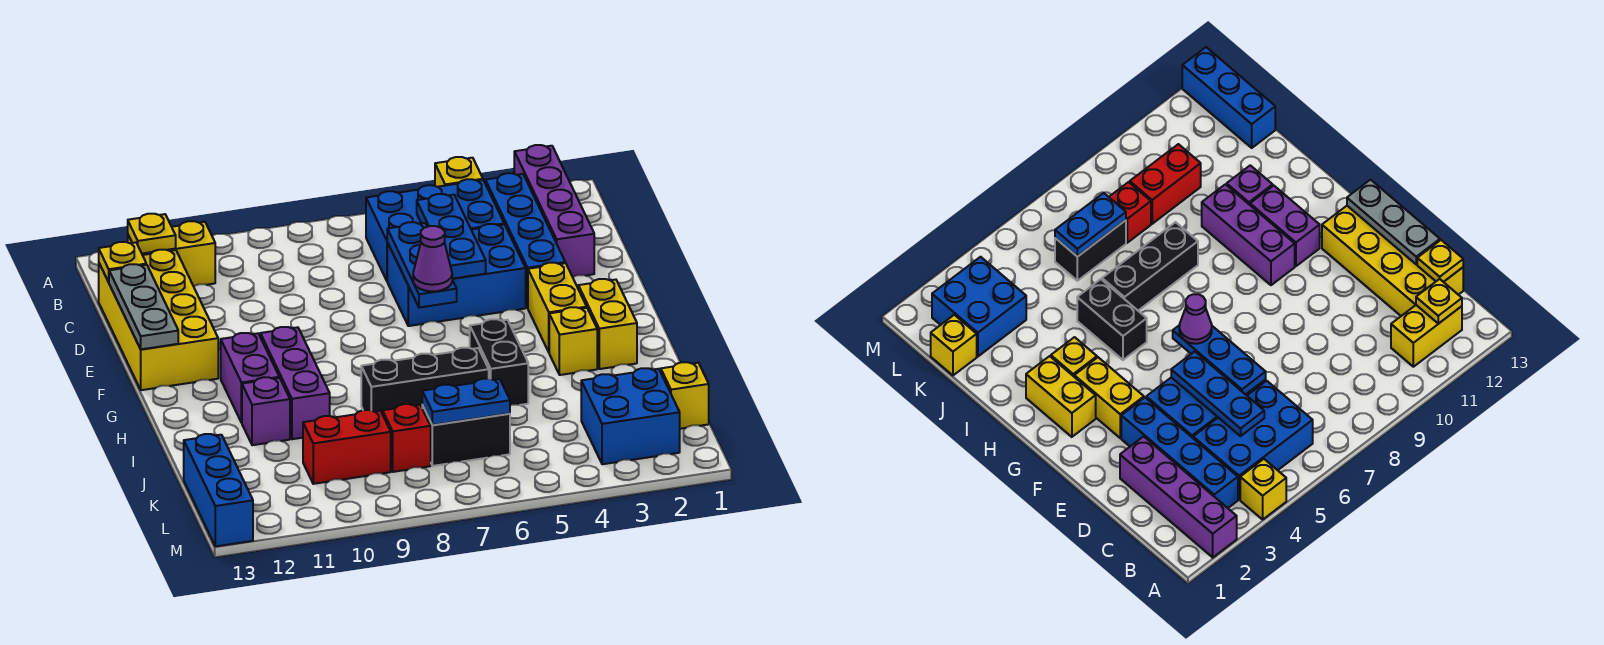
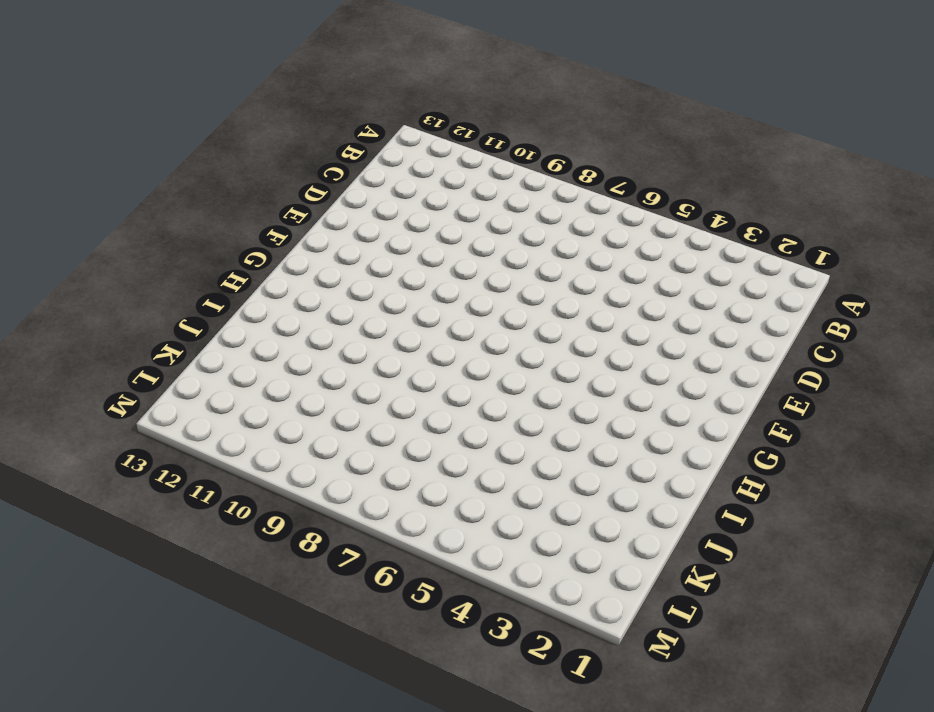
none -> purple brick A2:D2 level 1
none -> yellow brick A4 level 1
none -> blue brick B3:E3 level 1

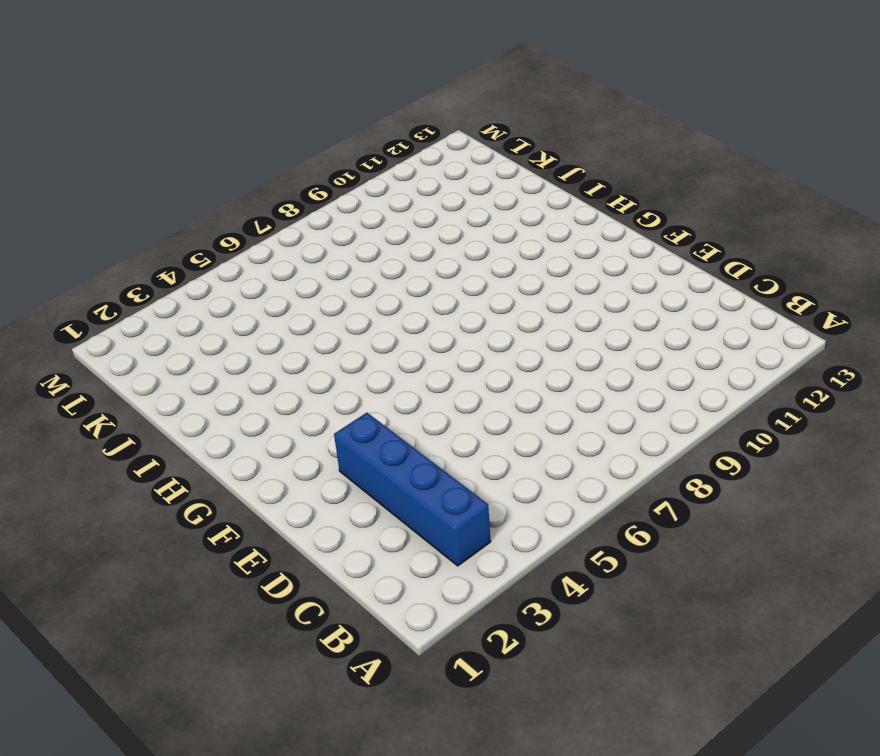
none -> purple brick A2:D2 level 1
none -> yellow brick A4 level 1
none -> blue brick B4:C6 level 1

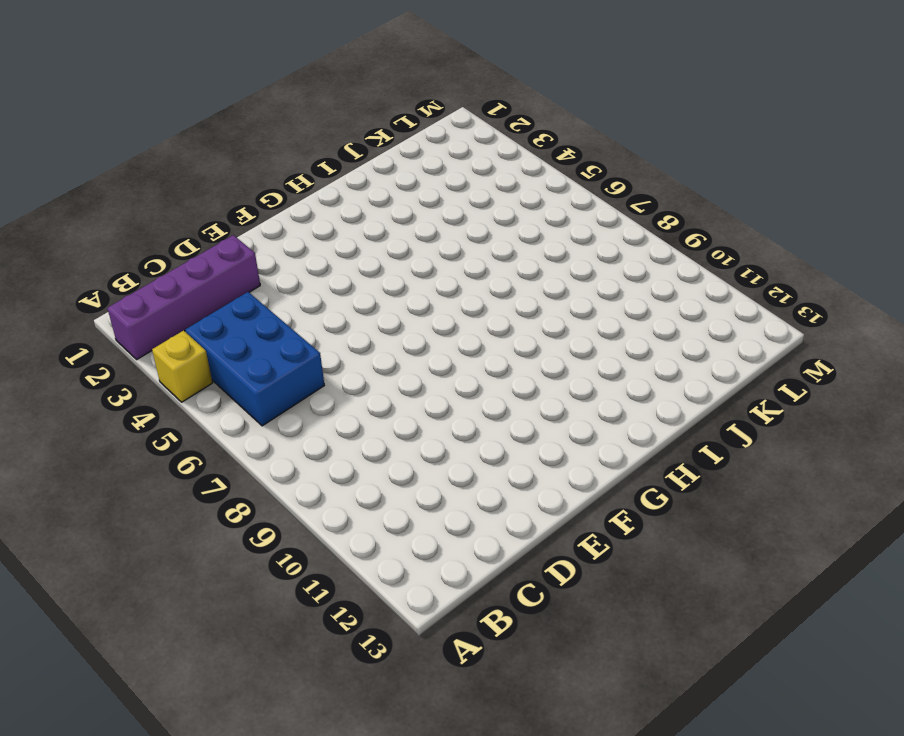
none -> blue brick B3:E3 level 1
none -> yellow brick B11:B12 level 1
none -> yellow brick C12:F13 level 1

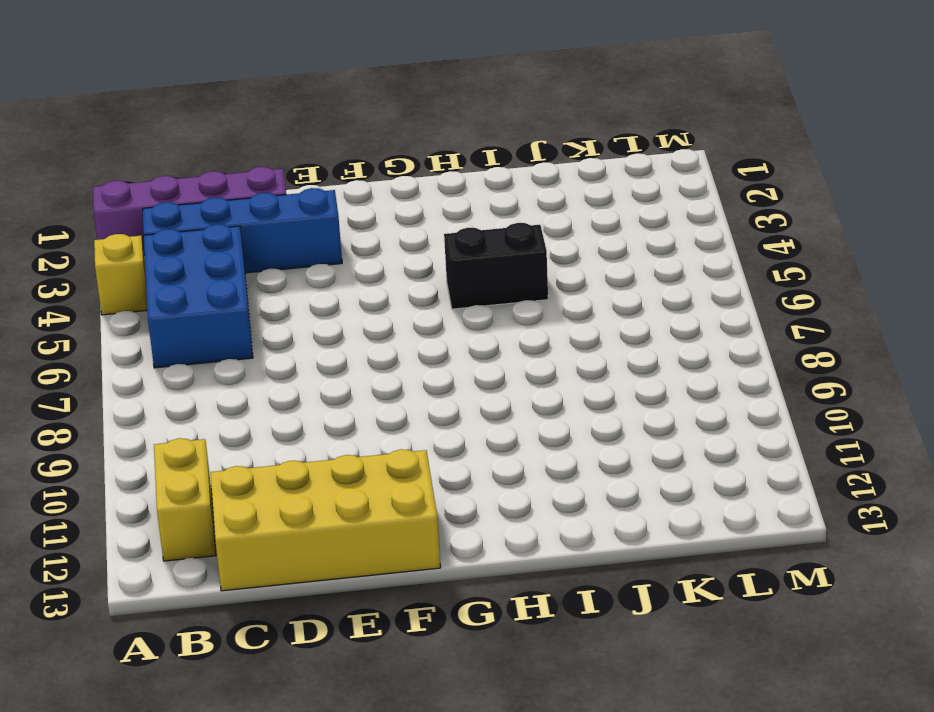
none -> blue brick D4:E6 level 1
none -> yellow brick F3:G3 level 1
none -> yellow brick G2:H2 level 1

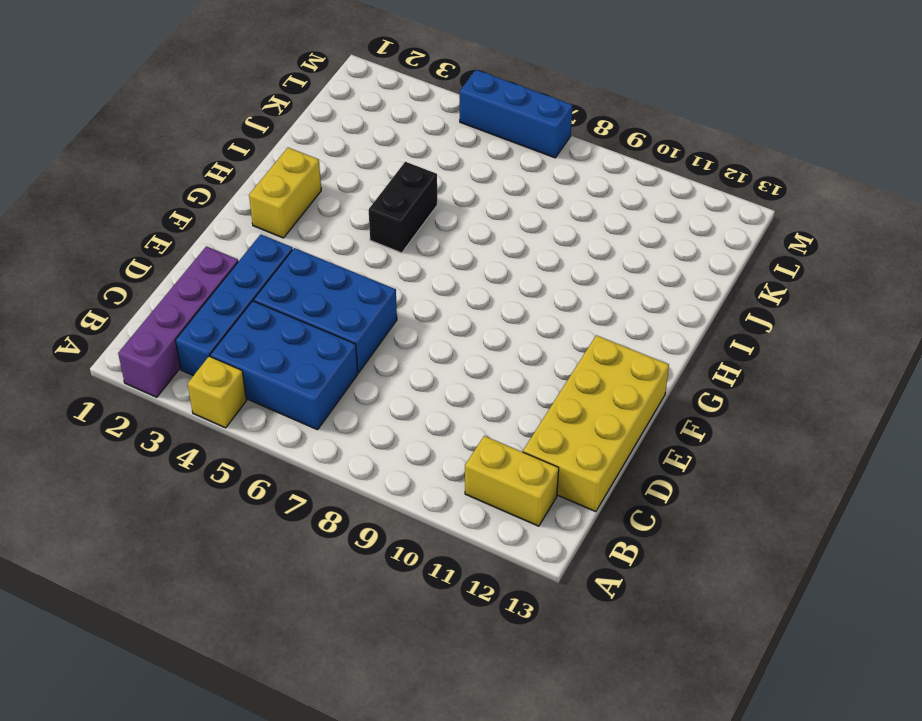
blue brick M5:M7 level 1 -> blue brick K13:M13 level 1
none -> yellow brick F3:G3 level 1
none -> purple brick G10:I10 level 1
none -> purple brick G11:H11 level 1

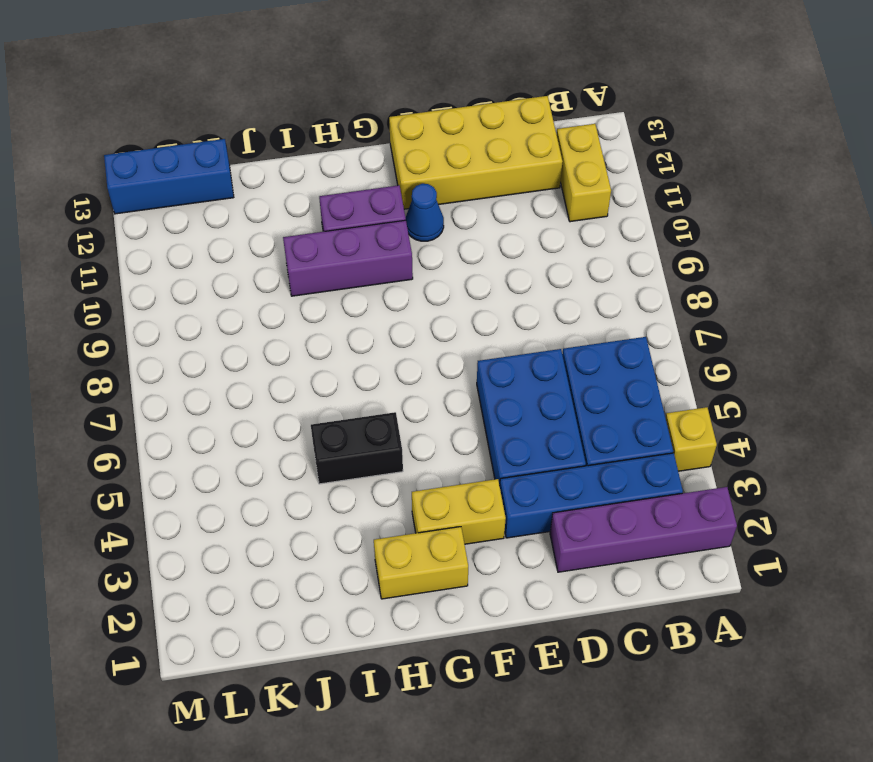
blue cone F11 level 1 -> none
none -> yellow brick H3 level 1
none -> black brick I6:I8 level 1
none -> purple brick I11 level 1

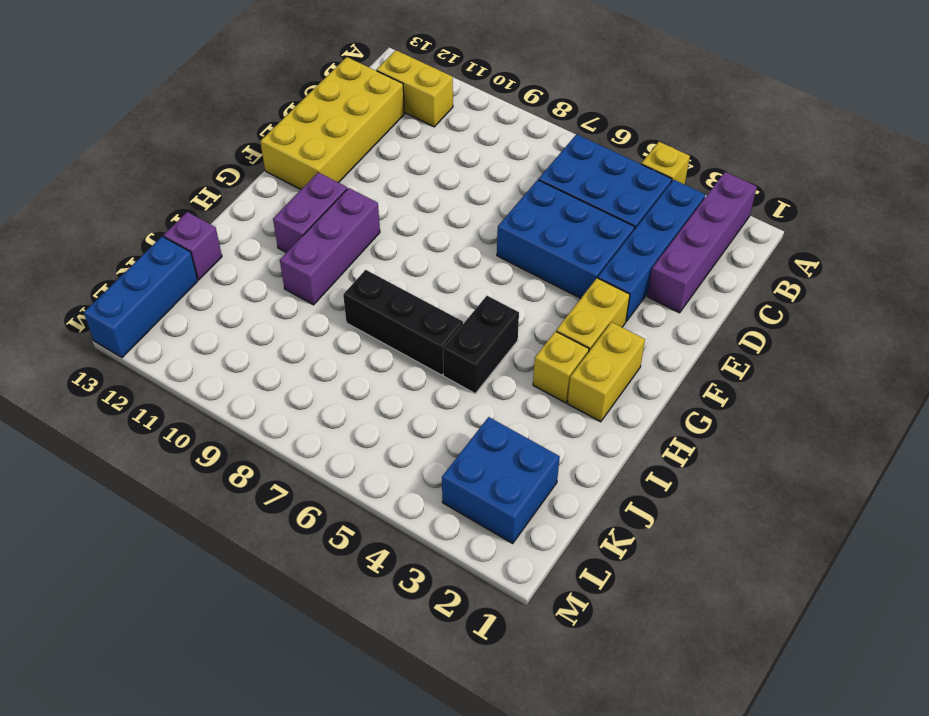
purple brick J13 level 1 -> purple brick I11 level 1
none -> yellow brick K1 level 1
none -> black brick K6:K7 level 1
none -> red brick K8 level 1

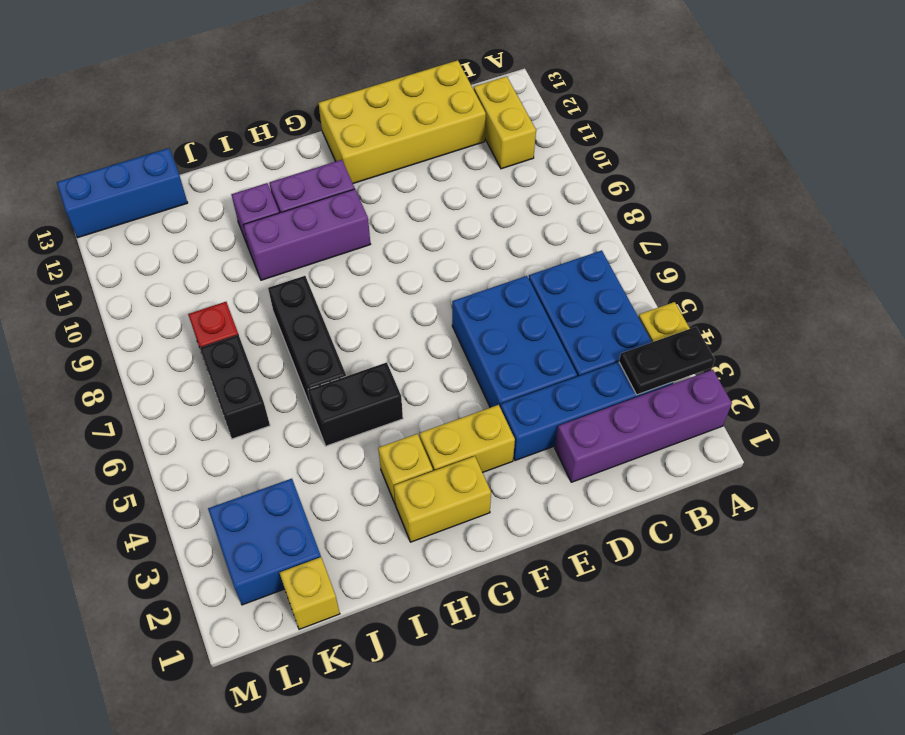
black plate A3:B3 level 2 -> none
none -> red brick K9:K10 level 1
none -> yellow plate B12 level 2
none -> blue plate C5:E5 level 2

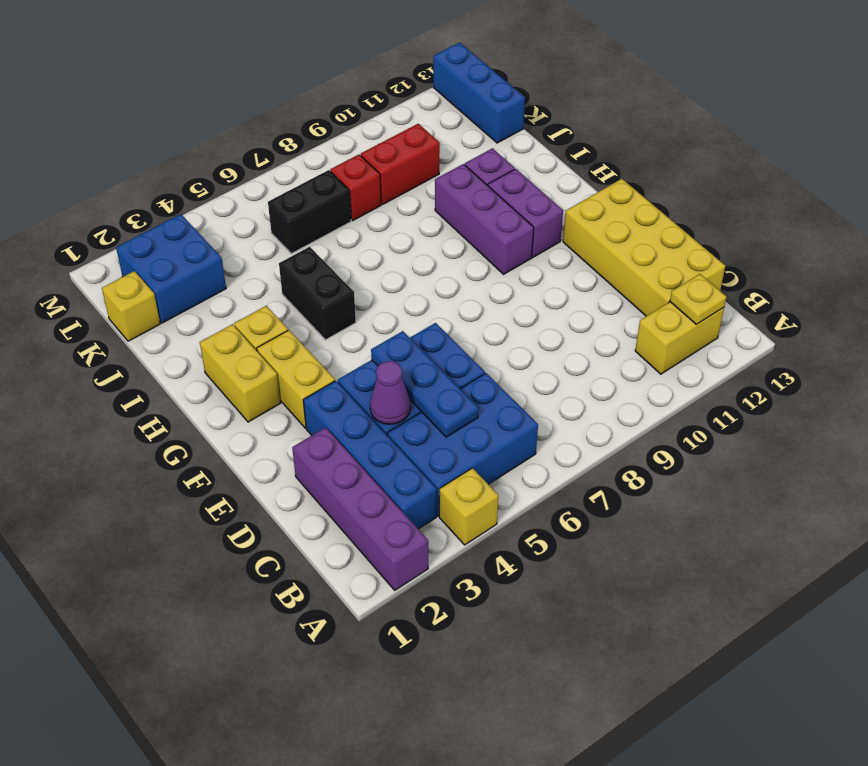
purple cone D4 level 2 -> purple cone F6 level 3
none -> black brick I6:I8 level 1
none -> yellow plate C13 level 2
none -> blue plate D6:F6 level 2

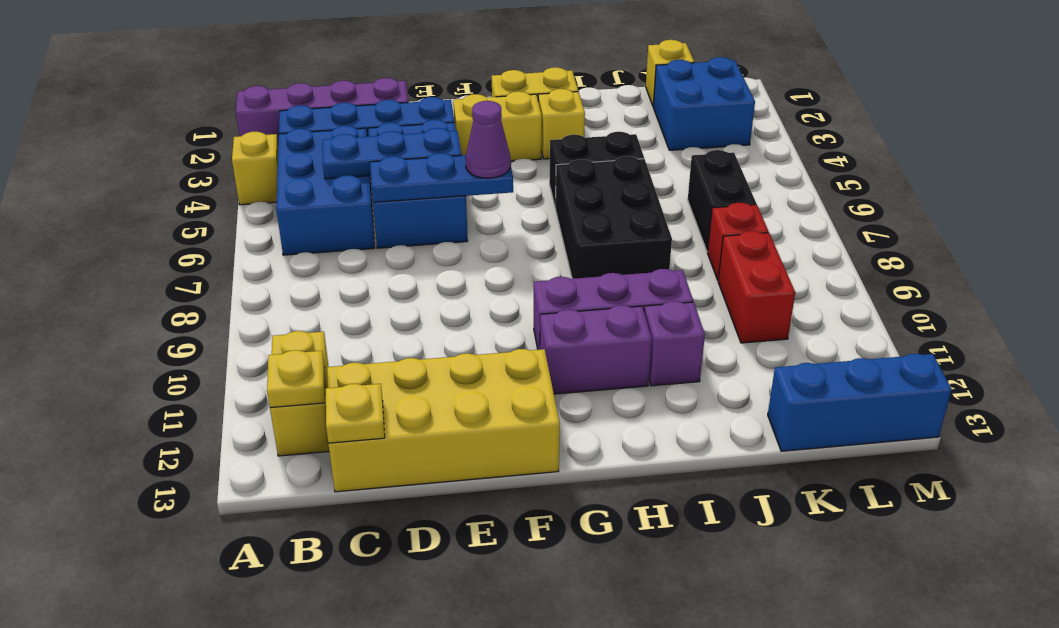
black brick H6:I8 level 1 -> black brick I6:I8 level 1
none -> grey plate D13:F13 level 2
none -> blue plate K6:K7 level 2

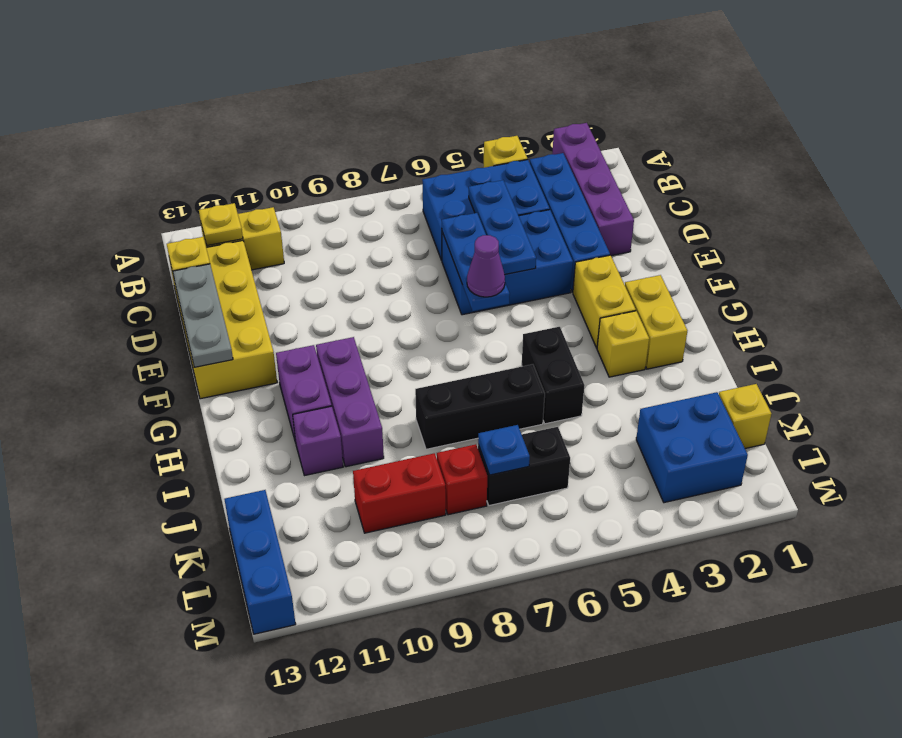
blue plate K7 level 2 -> blue plate K6:K7 level 2

